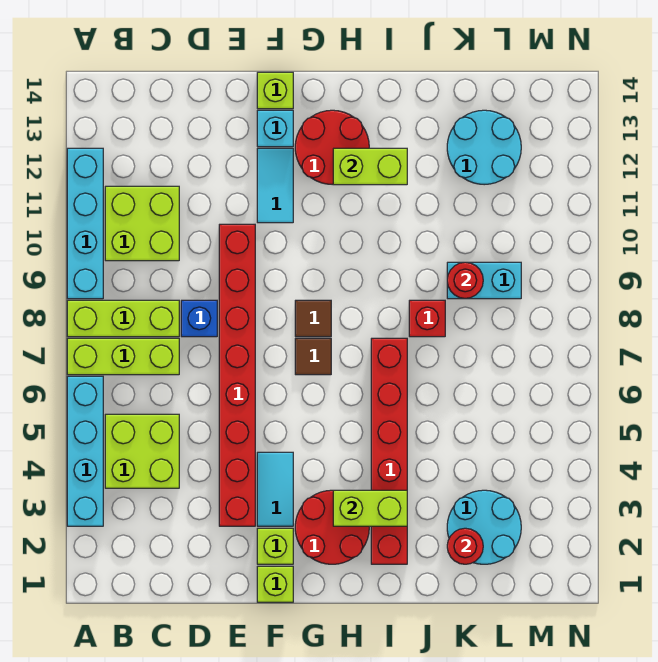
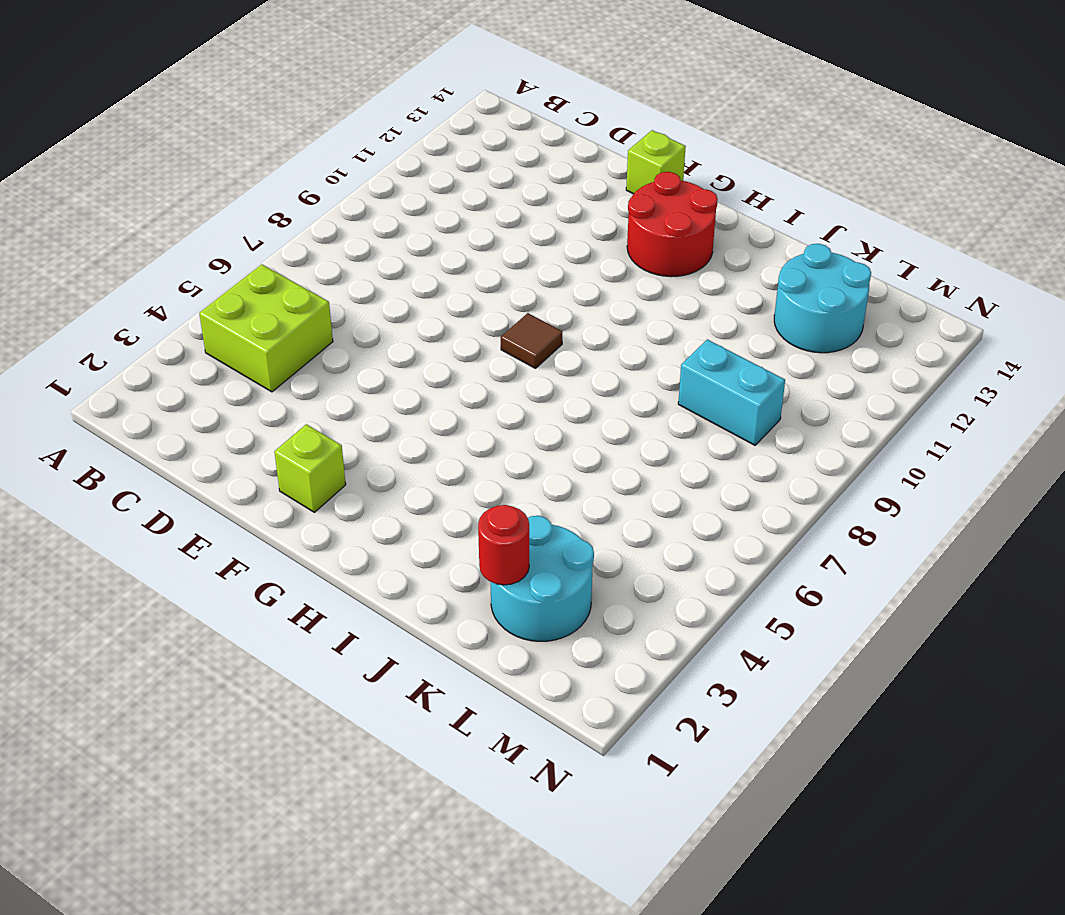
none -> cyan brick A3:A6 level 1
none -> lime brick A7:C7 level 1
none -> lime brick A8:C8 level 1

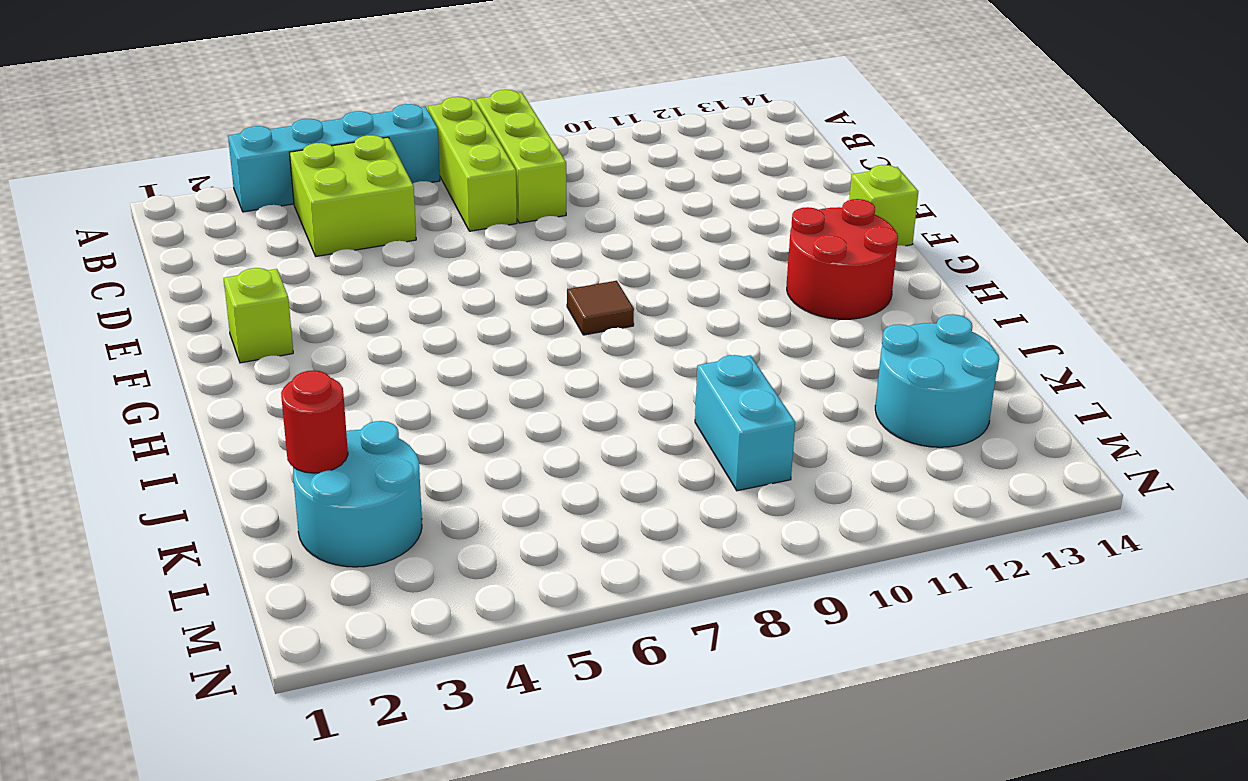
none -> cyan brick A9:A12 level 1
none -> lime brick B10:C11 level 1
none -> blue brick D8 level 1

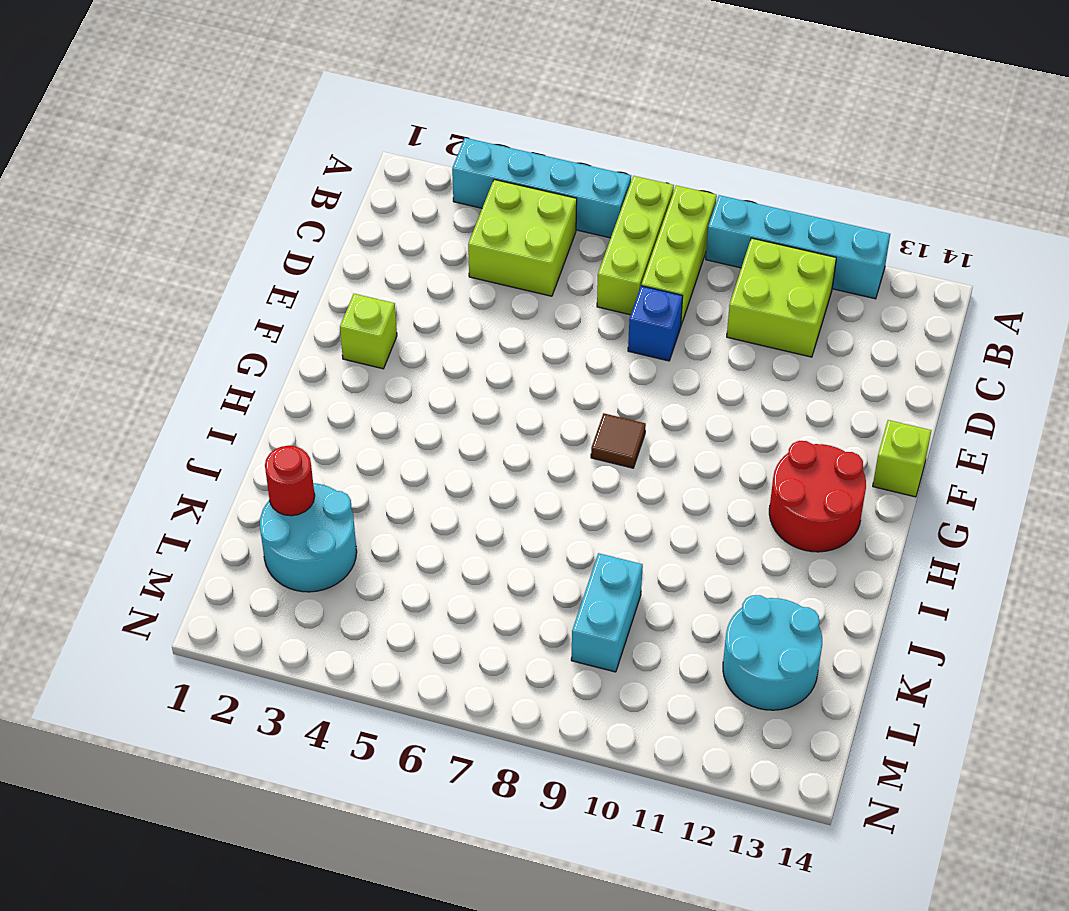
none -> red brick E3:E10 level 1
none -> lime brick F1 level 1
none -> cyan tile F3:F4 level 1

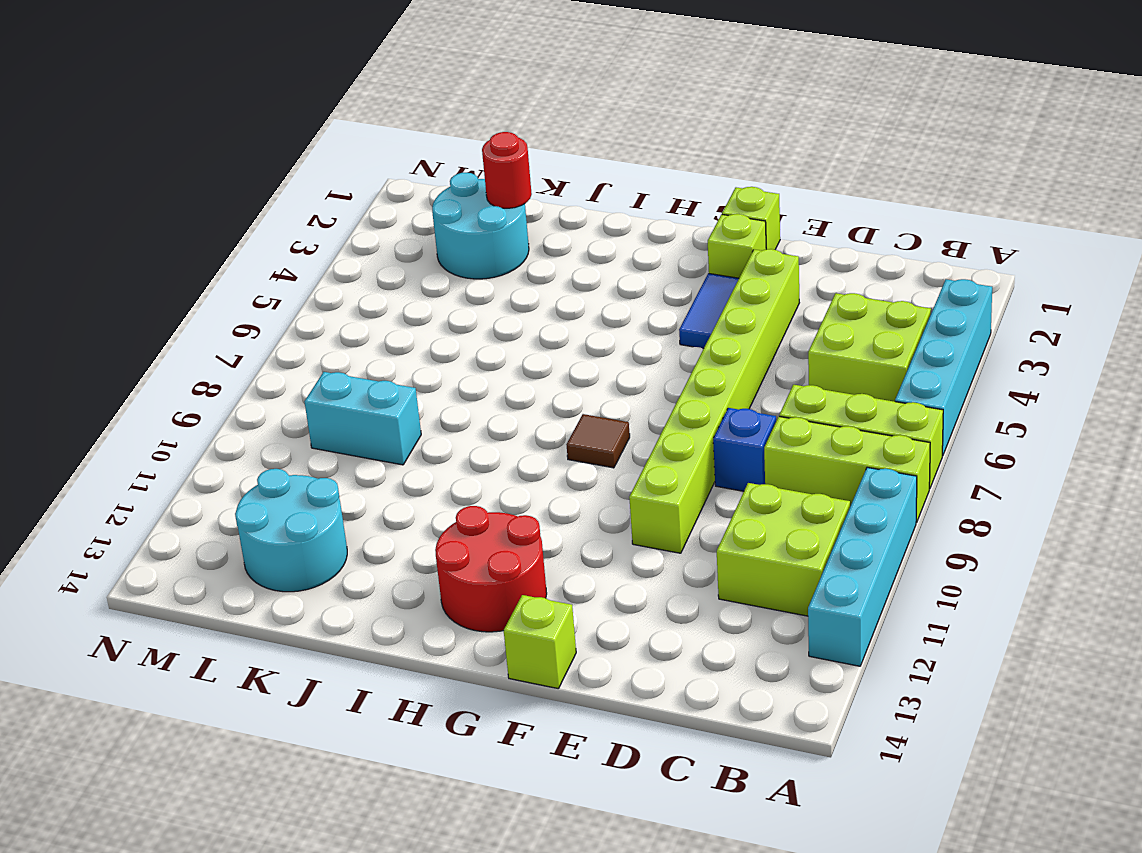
lime brick E3:E10 level 1 -> red brick E3:E10 level 1
blue tile F3:F4 level 1 -> cyan tile F3:F4 level 1
none -> cyan tile F11:F12 level 1
none -> cyan brick F13 level 1
none -> red round brick G2:H3 level 1

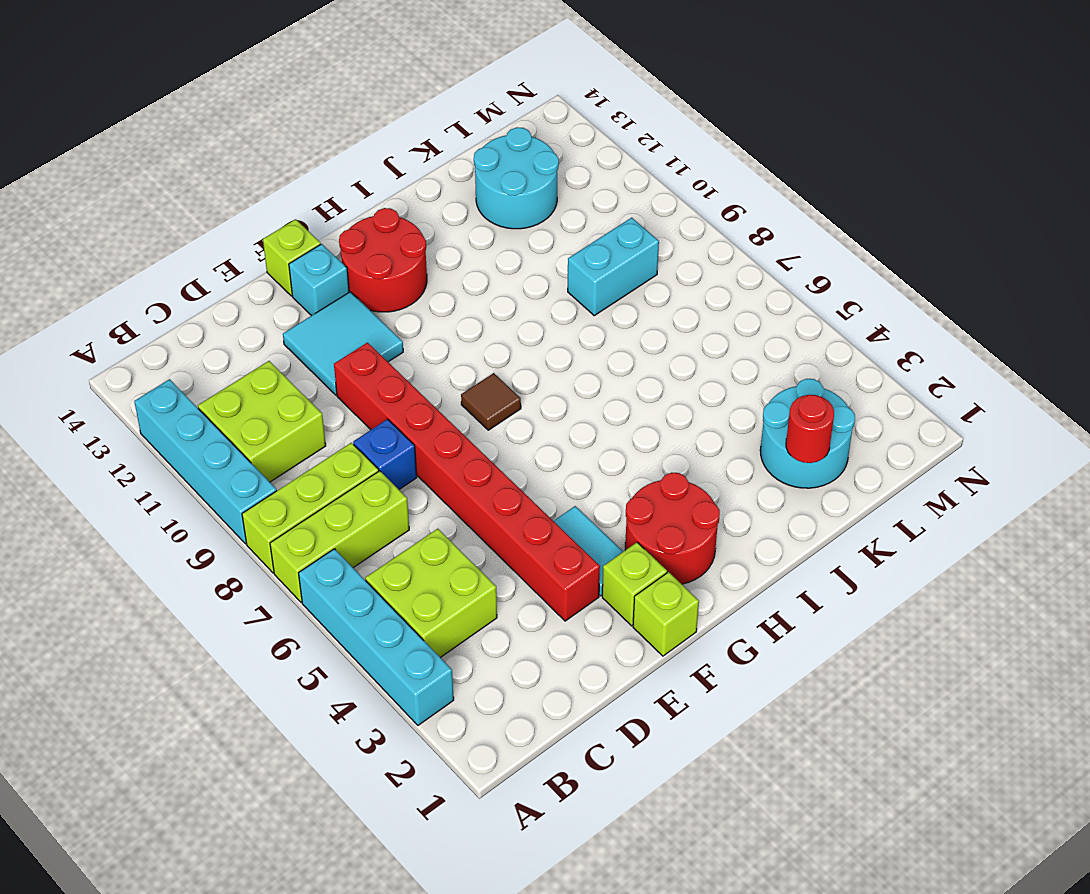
cyan tile E11:F12 level 1 -> cyan tile F11:F12 level 1
none -> brown tile G7 level 1
none -> red brick I2:I7 level 1
none -> red brick J8 level 1

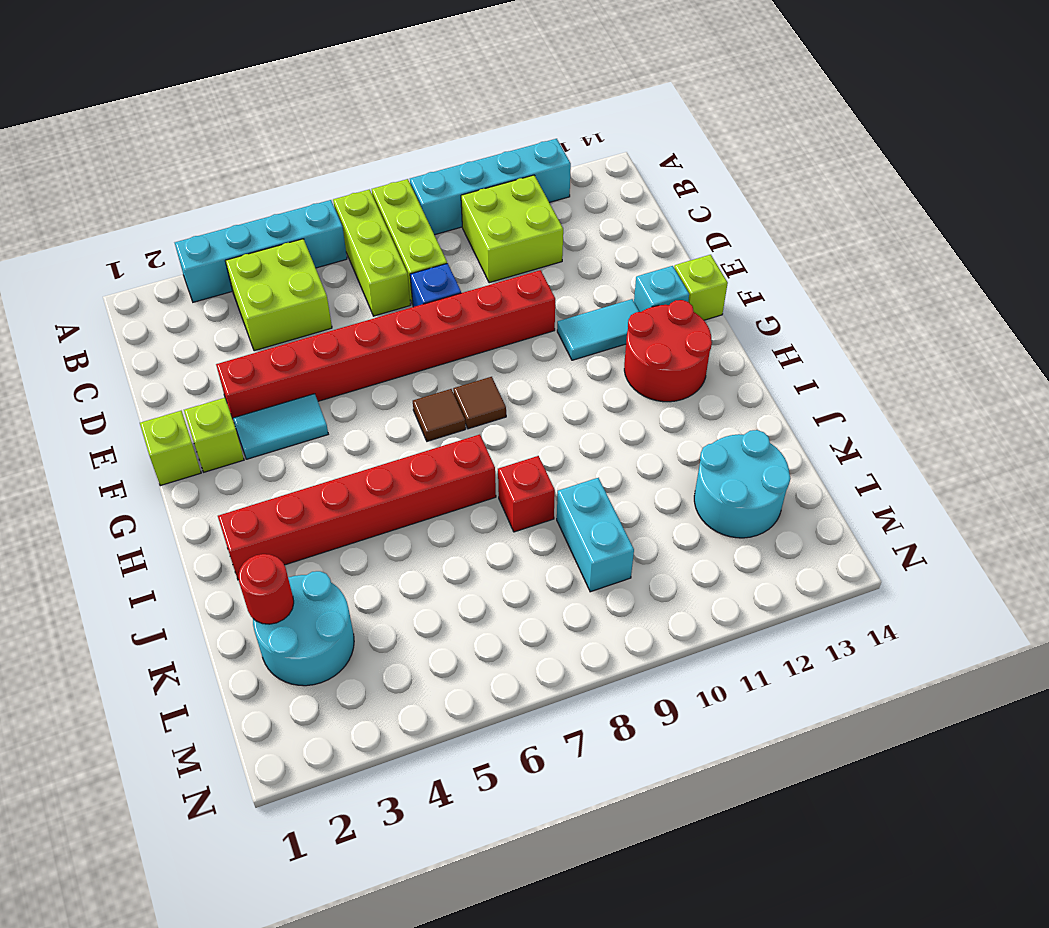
none -> red round brick G2:H3 level 1
none -> lime brick H3:I3 level 2
none -> lime brick H12:I12 level 2

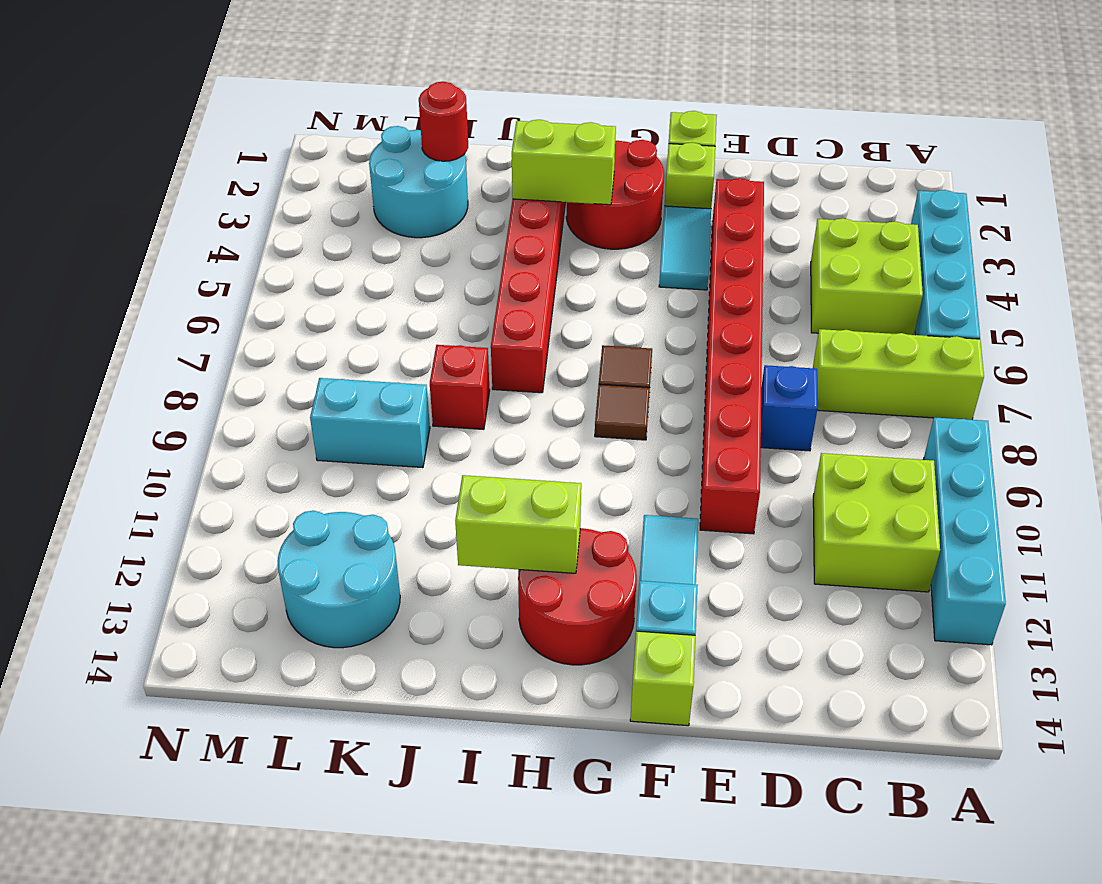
none -> lime brick A8:C8 level 1
none -> red round brick K9 level 2

